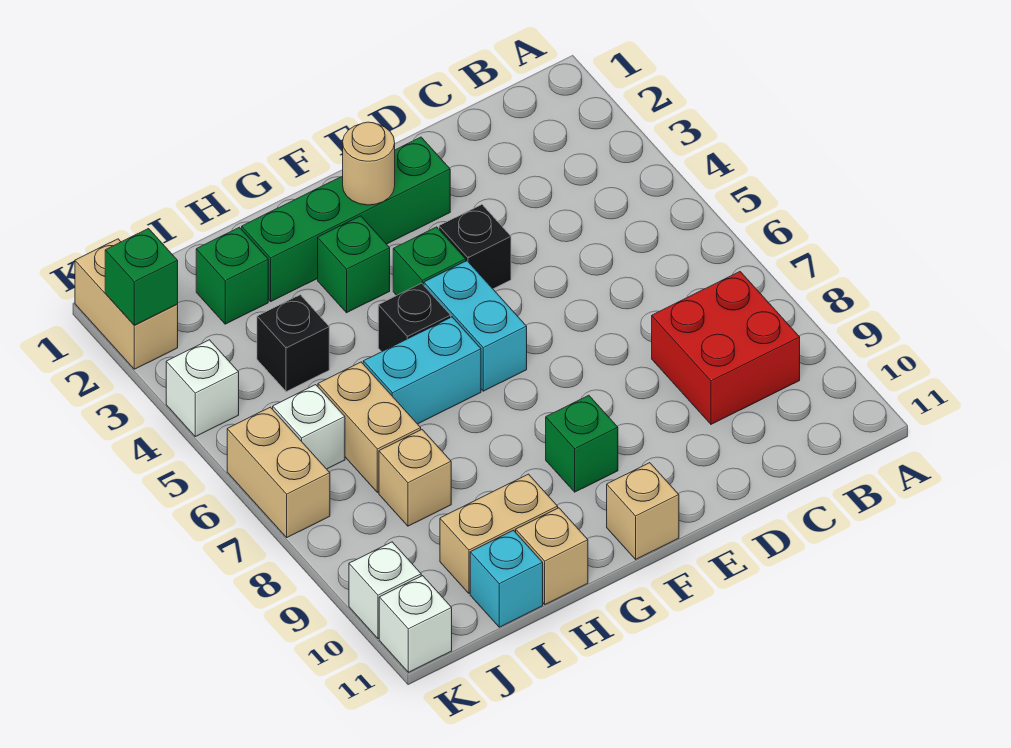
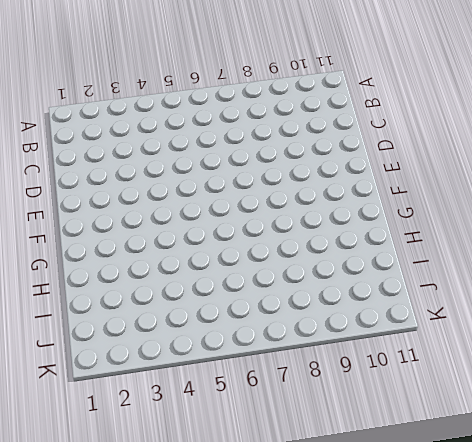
none -> red brick B8:C9 level 1
none -> green brick E2:H2 level 1
none -> black brick E4 level 1

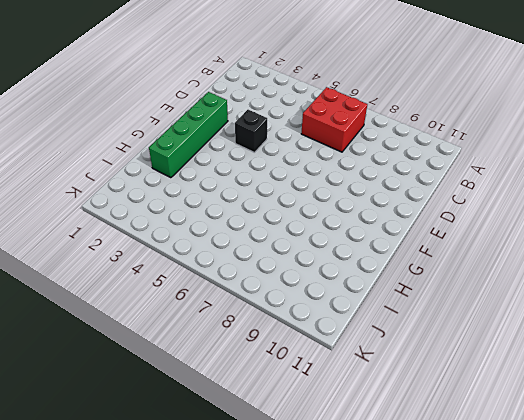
red brick B6:C7 level 1 -> red brick B8:C9 level 1
none -> green brick F4 level 1
none -> cyan brick F5:F6 level 1
none -> green brick F9 level 1

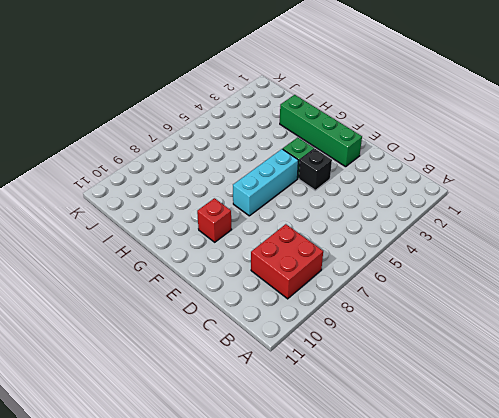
cyan brick F5:F7 level 1 -> cyan brick F5:F6 level 1
red brick F9 level 1 -> green brick F9 level 1
none -> tan brick F11 level 1
none -> green brick G3 level 1
none -> black brick G5 level 1

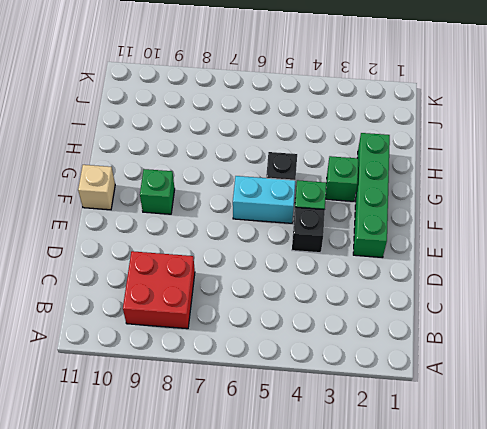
none -> cyan brick G6:H6 level 1
none -> tan brick H10:I10 level 1
none -> tan brick H11 level 1

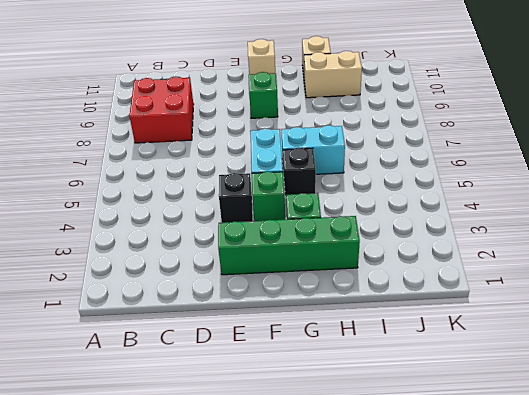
none -> green brick I2 level 1
none -> black brick I4 level 1
none -> tan brick I6:I7 level 1

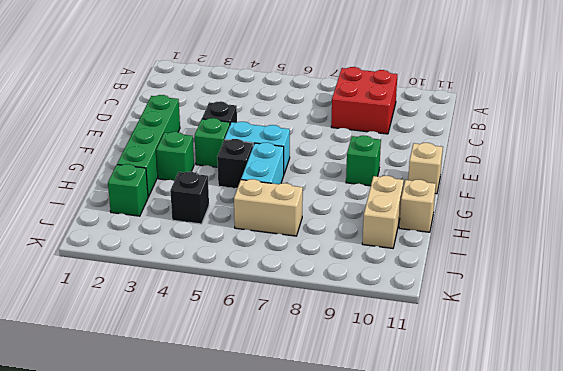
none -> tan brick I8 level 1
none -> cyan brick I11 level 1
none -> white brick J6 level 1

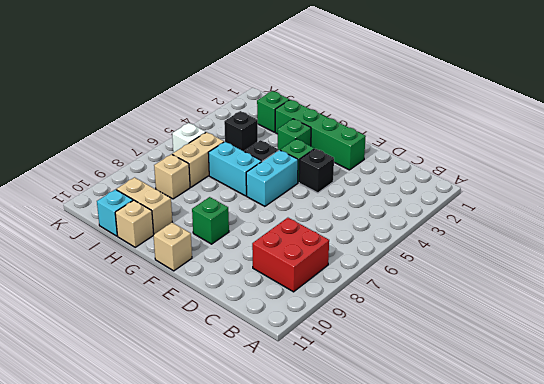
none -> tan brick K1:K2 level 1
none -> white brick K4 level 1
none -> tan brick K6:K7 level 1

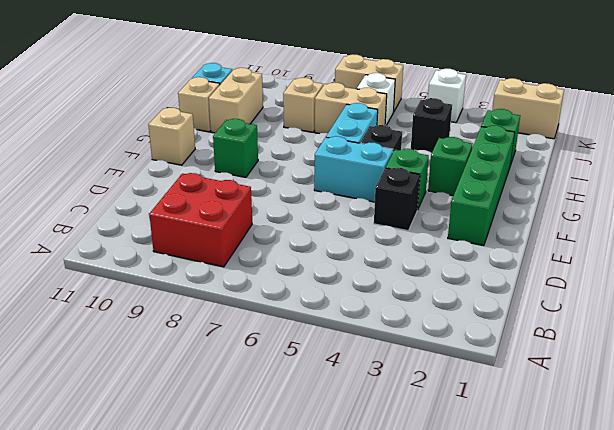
none -> white brick K10 level 1
none -> white brick K11 level 1
none -> tan round brick F2 level 2

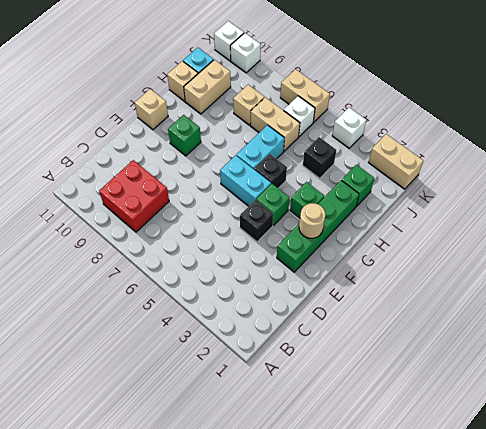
none -> green brick K2 level 2

